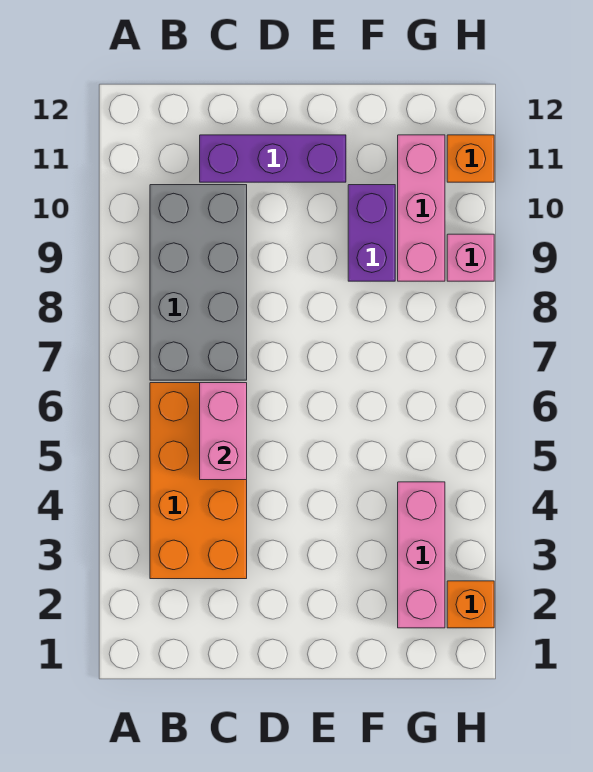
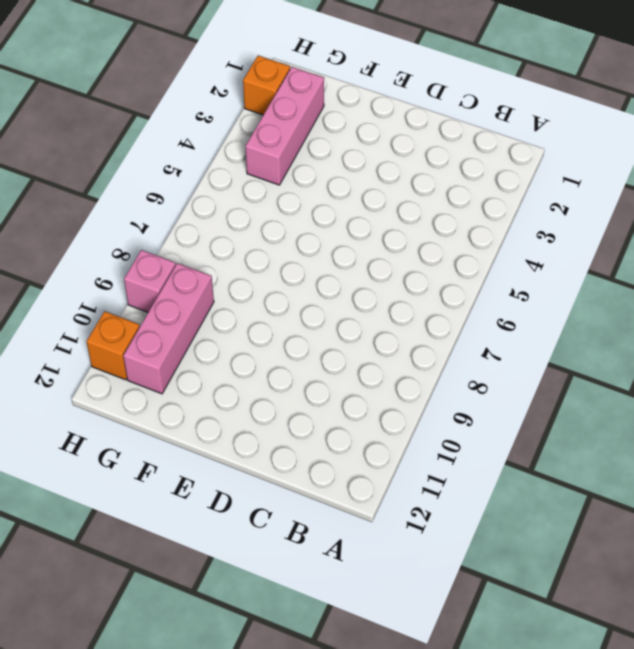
none -> orange brick B3:C6 level 1
none -> grey brick B7:C10 level 1

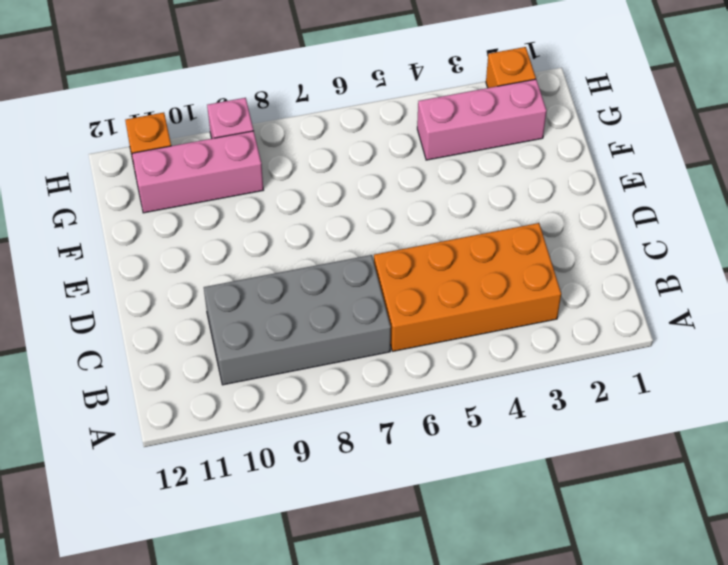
none -> purple brick C11:E11 level 1
none -> purple brick F9:F10 level 1

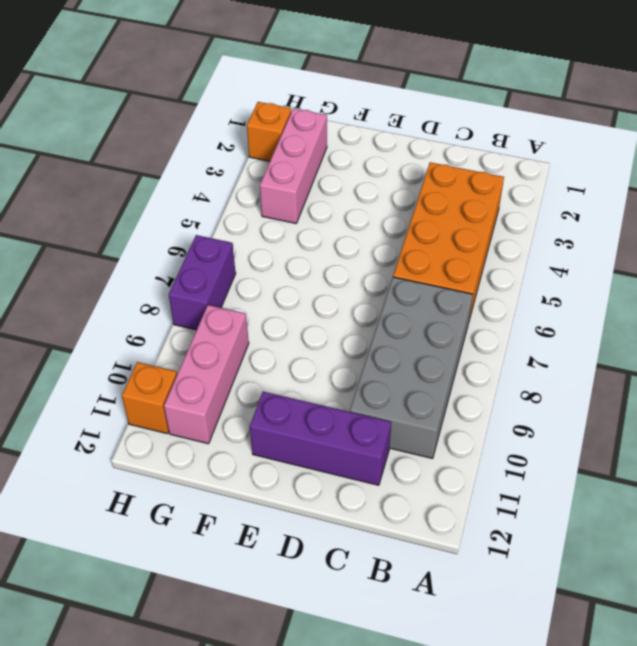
purple brick H7:H8 level 1 -> purple brick F9:F10 level 1
none -> pink brick H9 level 1
none -> pink brick C5:C6 level 2

